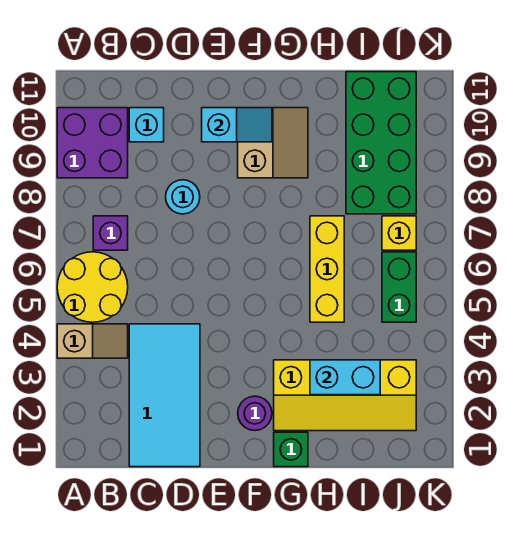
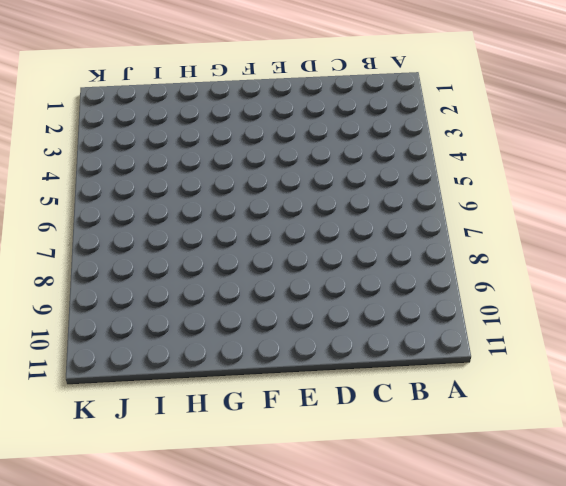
none -> tan slope A4:B4 level 1 top A
none -> yellow round brick A5:B6 level 1
none -> purple brick A9:B10 level 1

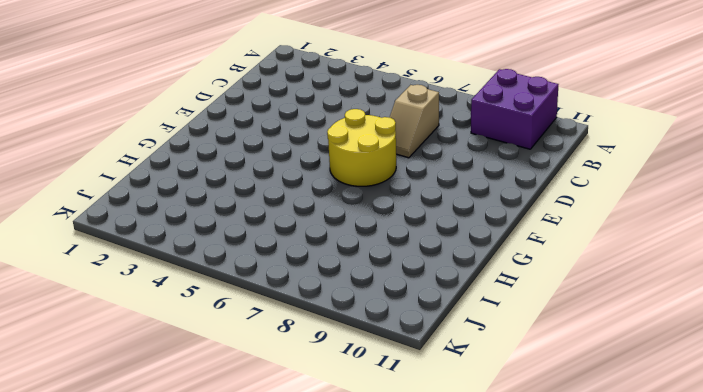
tan slope C7:D7 level 1 top C -> tan slope A4:B4 level 1 top A
yellow round brick E6:F7 level 1 -> yellow round brick A5:B6 level 1
none -> purple brick B7 level 1
none -> cyan tile C1:D4 level 1
none -> cyan brick C10 level 1

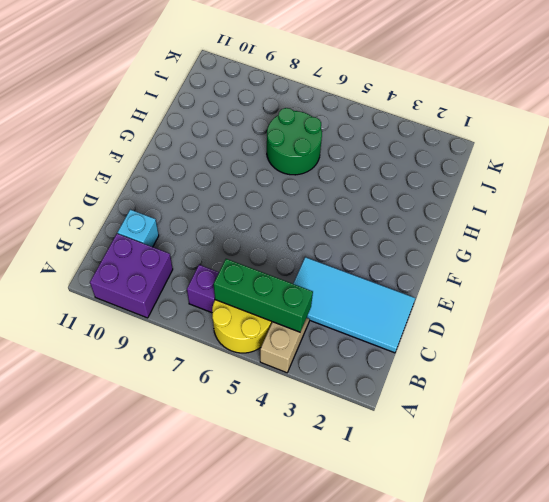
green brick B4:B6 level 2 -> none
green round brick H6:I7 level 1 -> yellow brick H5:H7 level 1
none -> cyan round brick D8 level 1
none -> purple round brick F2 level 1
none -> tan slope F9:G10 level 1 top F

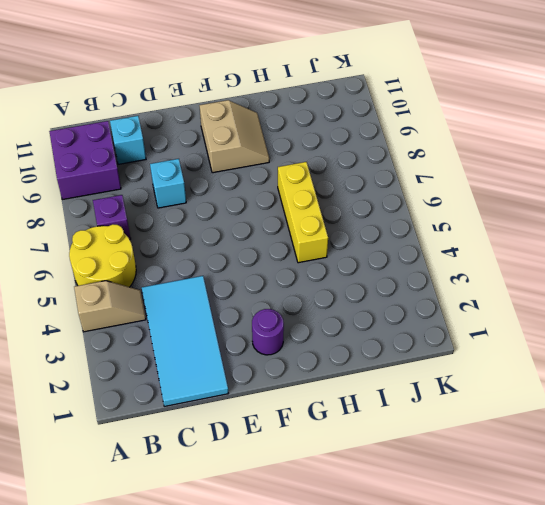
cyan brick D8 level 1 -> cyan round brick D8 level 1
none -> green brick G1 level 1
none -> yellow slope G2:J3 level 1 top 3
none -> green brick I8:J11 level 1

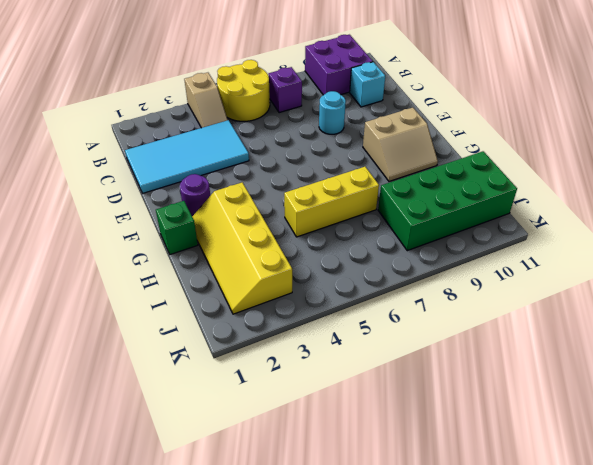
none -> green brick J5:J6 level 1
none -> yellow brick J7 level 1
none -> cyan slope E10:F10 level 2 top E

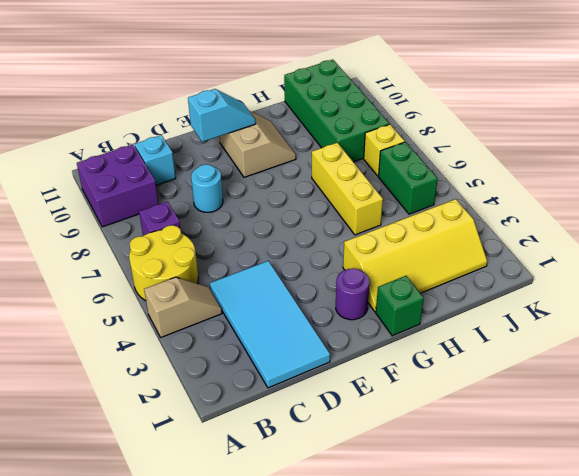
none -> cyan brick H3:I3 level 2

